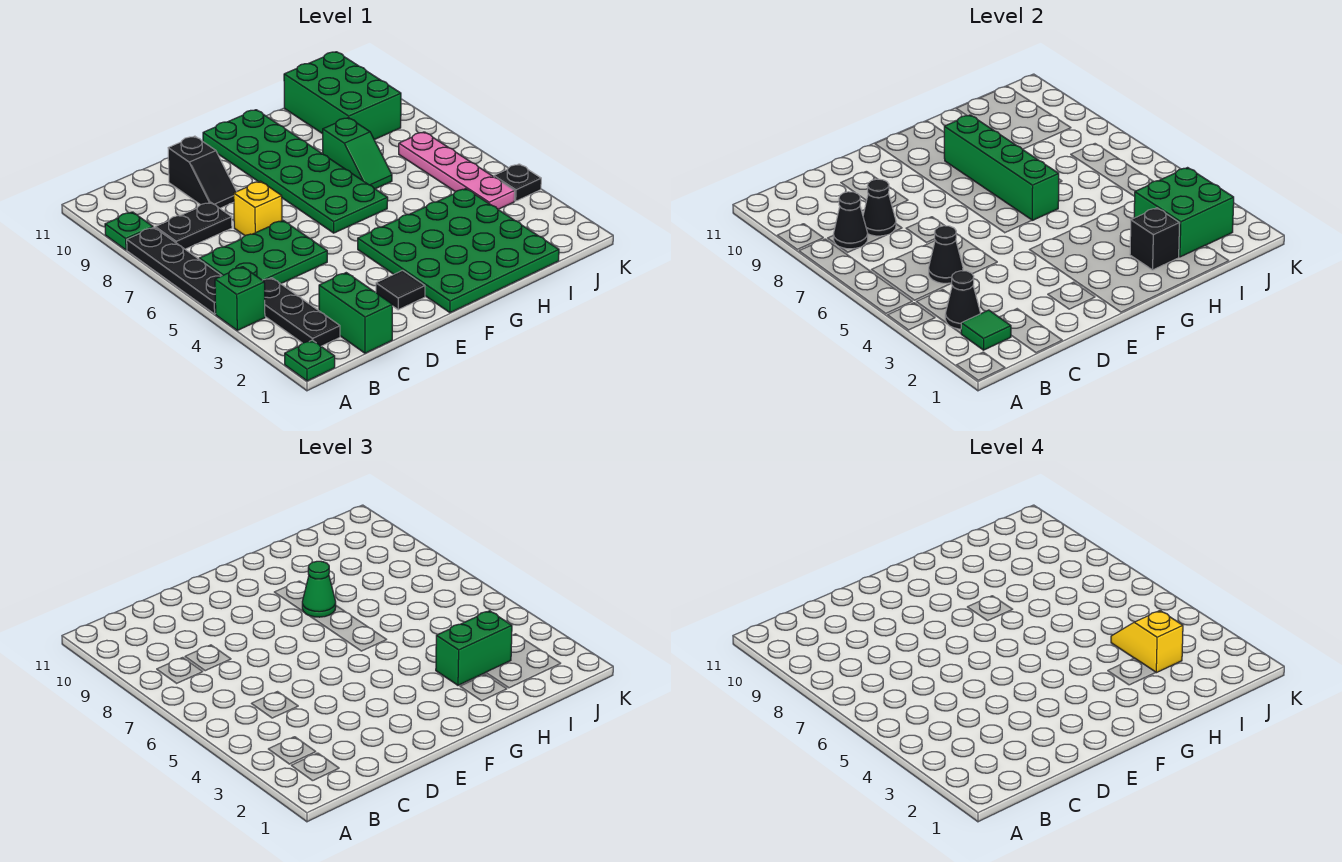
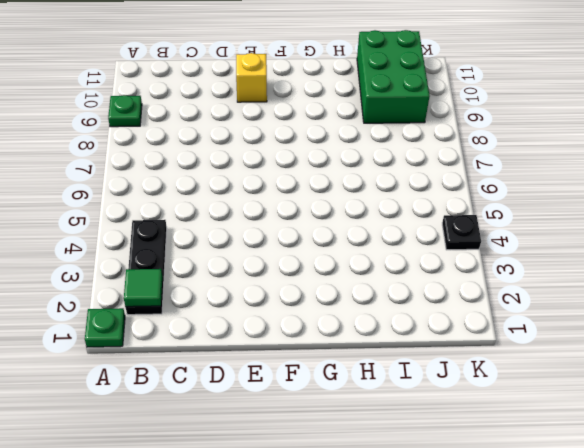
yellow brick E10 level 1 -> yellow brick D7 level 1
none -> green brick A4 level 1
none -> black plate A5:A8 level 1
none -> green plate B5:D6 level 1

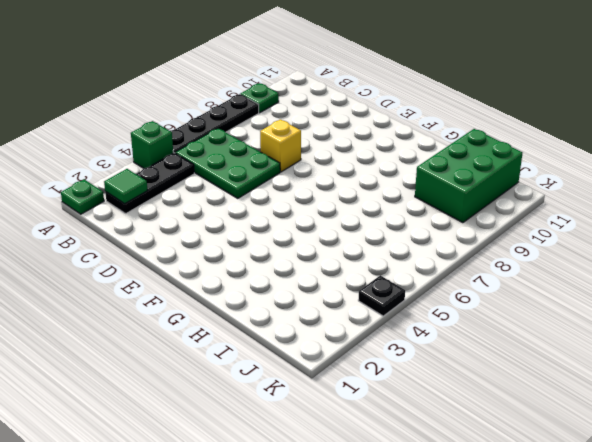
none -> black plate B8:C8 level 1
none -> green brick C1:C2 level 1
none -> black slope D9:D10 level 1 top 10

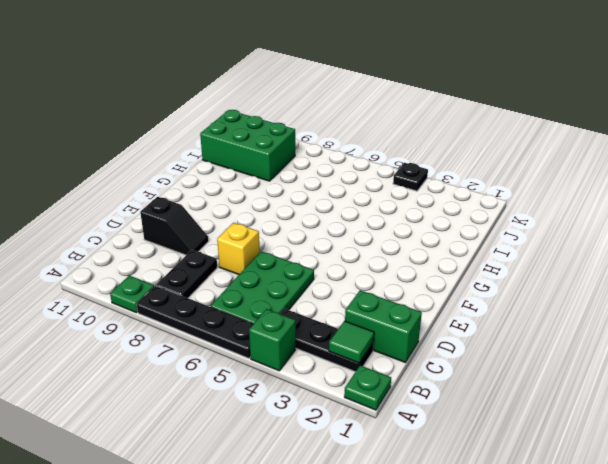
none -> black tile E2 level 1
none -> green plate F1:I4 level 1
none -> green plate F6:G11 level 1

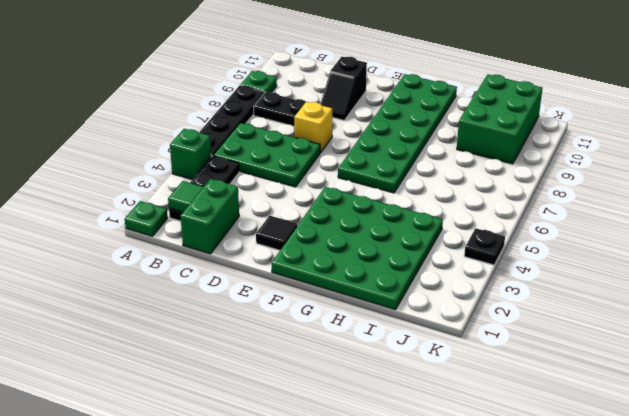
none -> green slope H7:H8 level 1 top 8
none -> pink plate J4:J7 level 1
none -> black cone B3 level 2

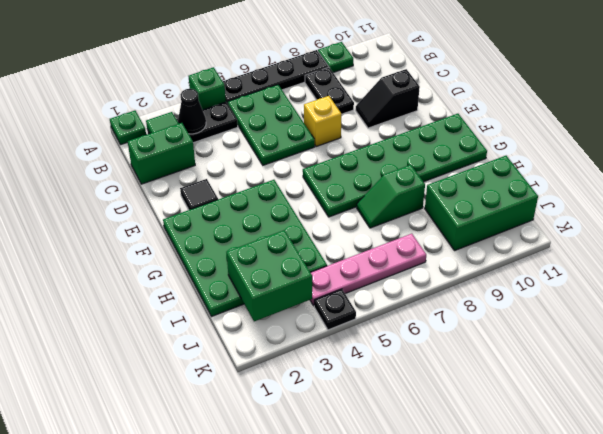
none -> black cone B8 level 2
none -> black cone C5 level 2
none -> black cone C8 level 2

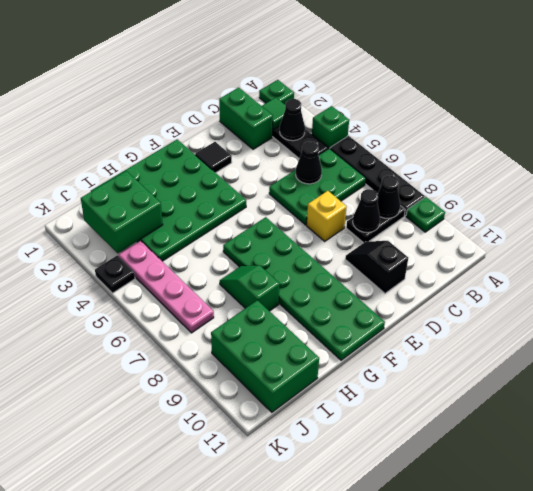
none -> green brick G6:G9 level 2
none -> black brick H2 level 2
none -> green cone G8 level 3

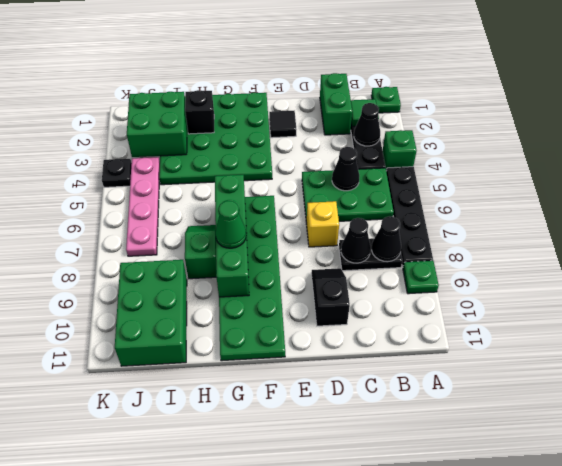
none -> green brick H3:I3 level 3
none -> yellow slope I3:I4 level 4 top 3

